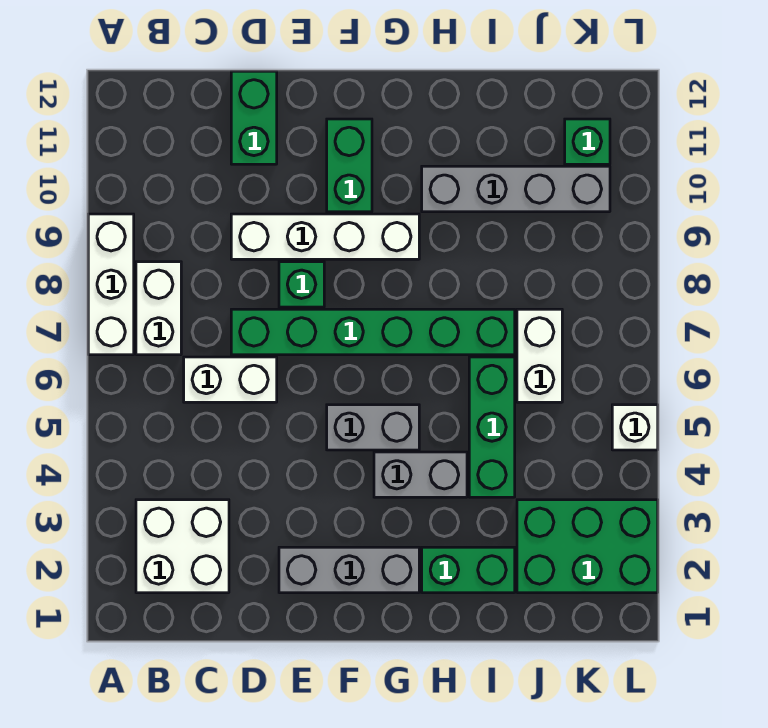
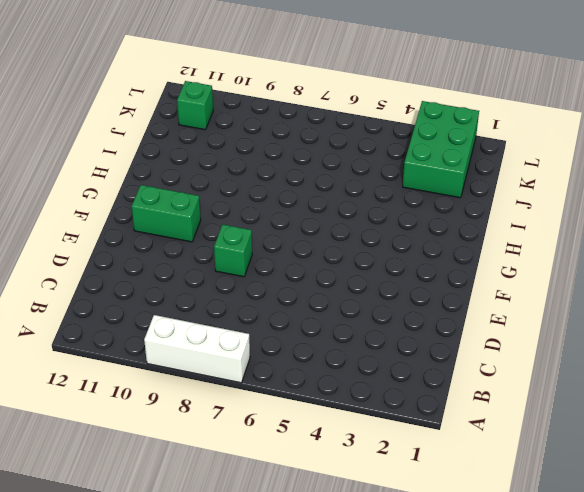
none -> white brick B2:C3 level 1
none -> white brick B7:B8 level 1
none -> white brick C6:D6 level 1

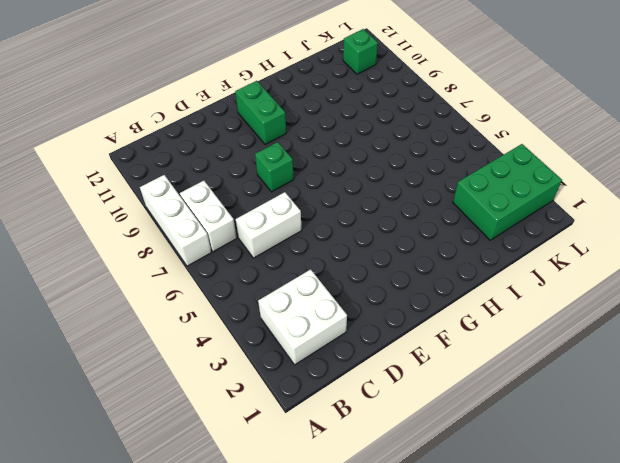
none -> green brick D7:I7 level 1
none -> white brick D9:G9 level 1
none -> green brick D11:D12 level 1

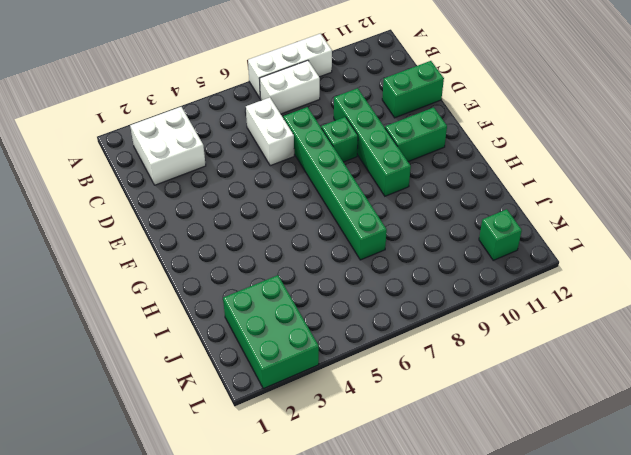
green brick D9:G9 level 1 -> white brick D9:G9 level 1
none -> grey brick E2:G2 level 1
none -> grey brick F5:G5 level 1
none -> grey brick G4:H4 level 1

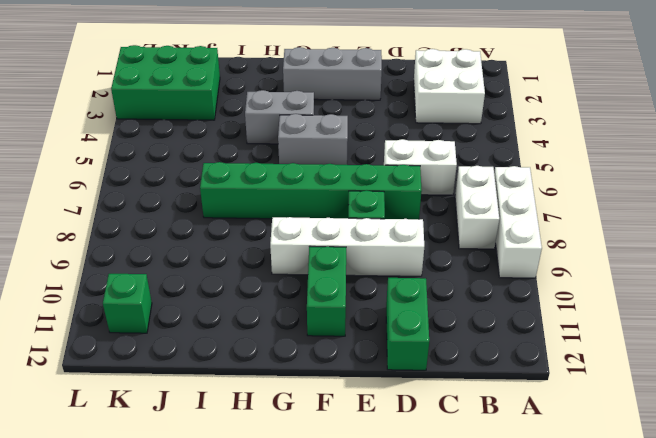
none -> green brick H2:I2 level 1
none -> grey brick H10:K10 level 1
none -> green brick I4:I6 level 1

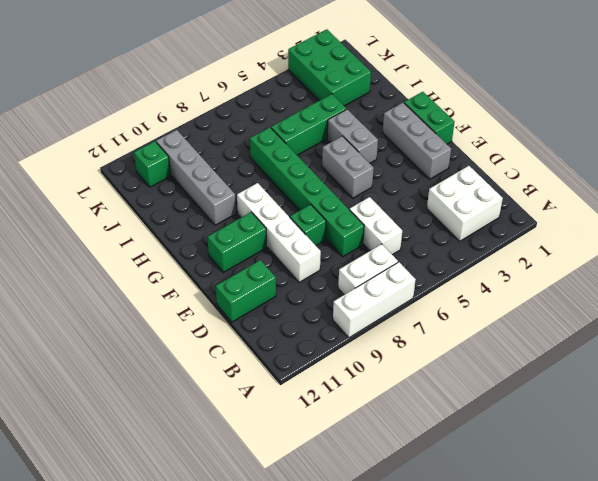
green brick F1:G1 level 1 -> green brick H2:I2 level 1
none -> white brick J6:J7 level 1
none -> white brick L5 level 1

